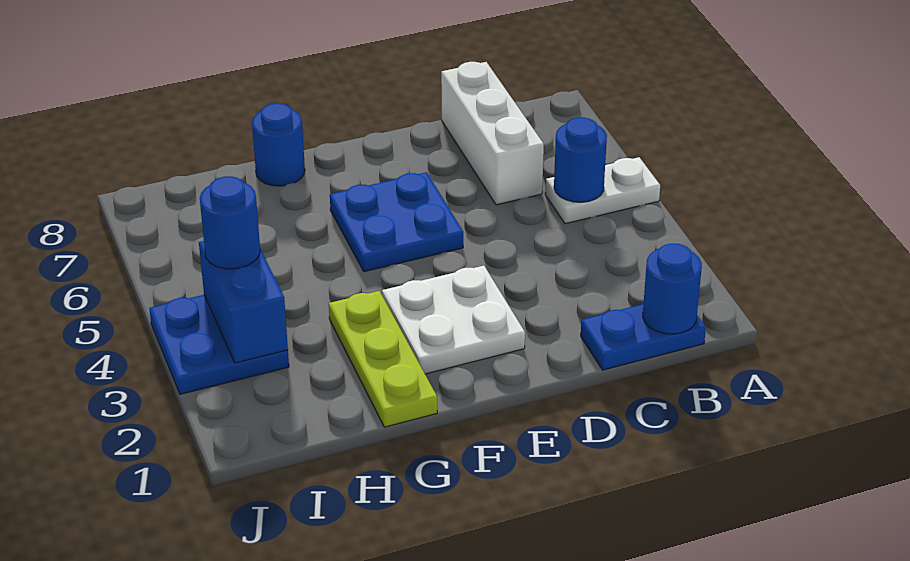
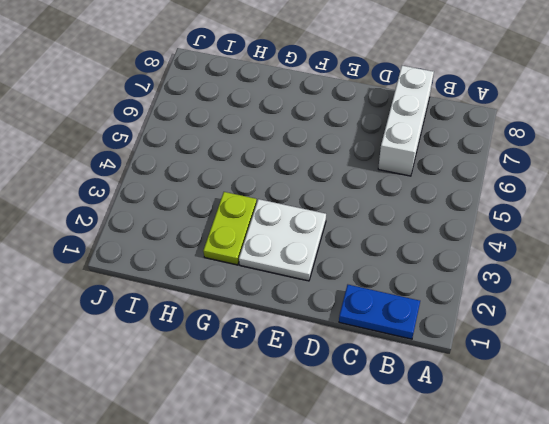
lime plate G2:G3 level 1 -> lime plate G1:G3 level 1
none -> white plate A5:B5 level 1
none -> blue plate E5:F6 level 1
none -> blue round brick G8 level 1

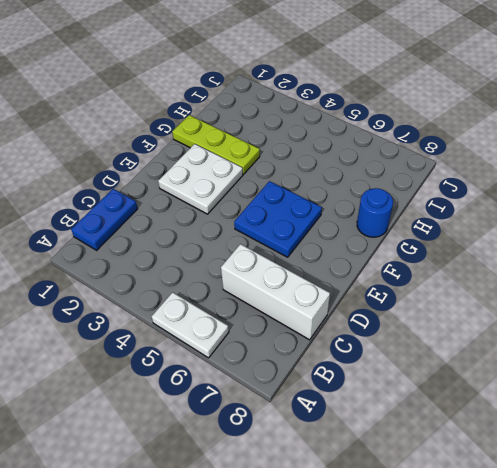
white plate A5:A6 level 1 -> white plate A5:B5 level 1
none -> blue plate I3:J4 level 1
none -> blue round brick B1 level 2
none -> blue round brick B5 level 2

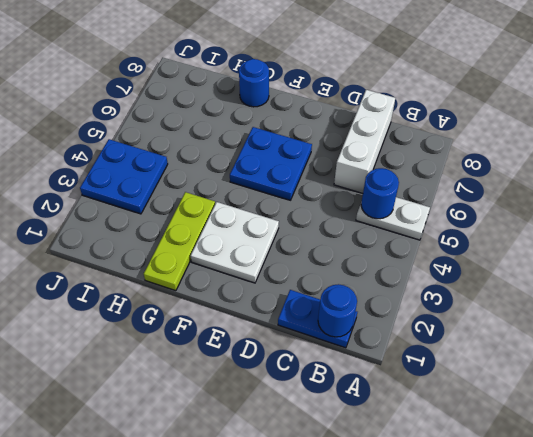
none -> blue brick I3:I4 level 2
none -> blue round brick I4 level 3

